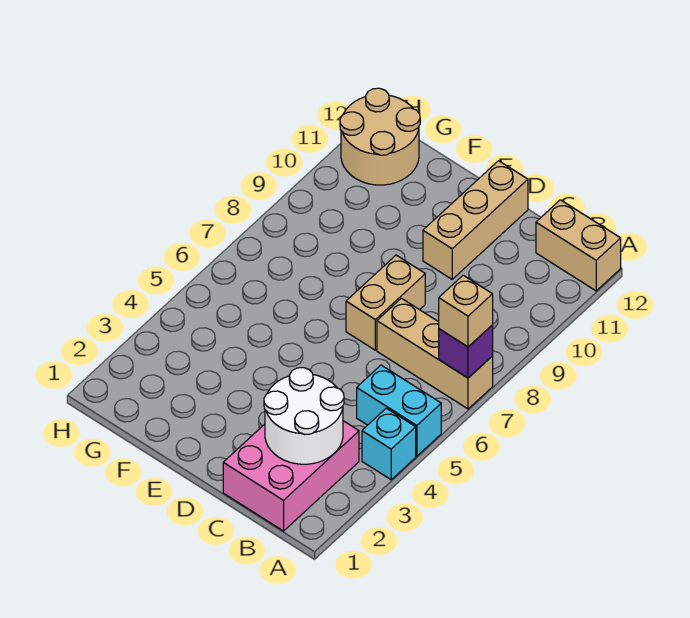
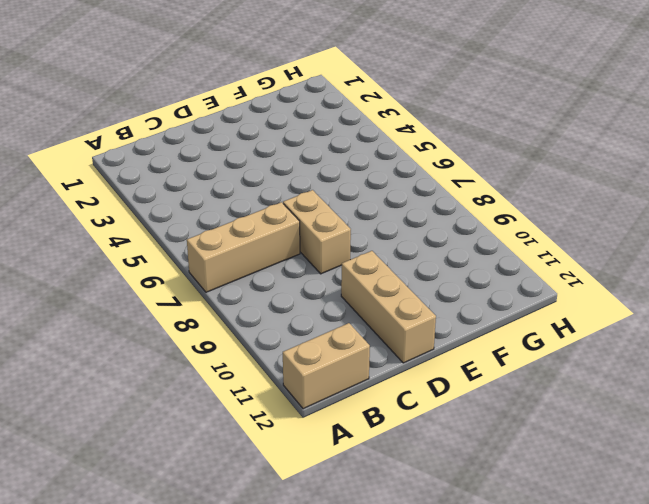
none -> cyan brick A4 level 1
none -> cyan brick A5:B5 level 1

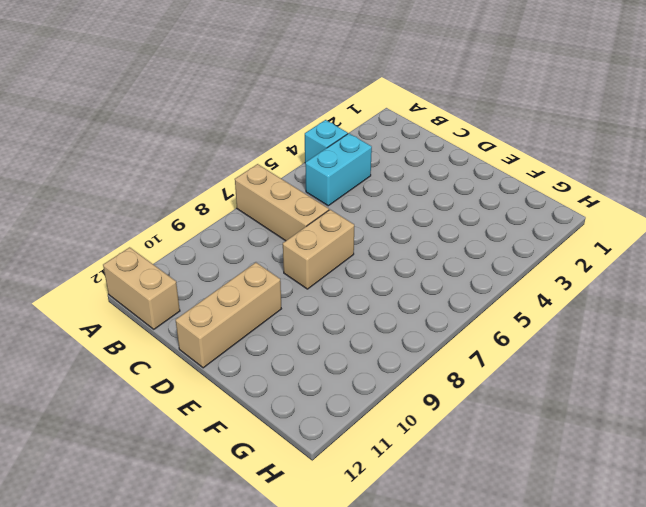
cyan brick B4:B5 level 1 -> cyan brick A5:B5 level 1
none -> pink brick B1:C3 level 1
none -> tan round brick G11:H12 level 1

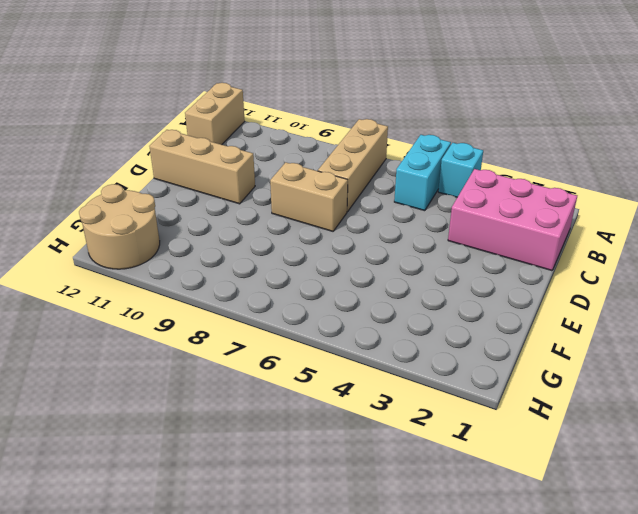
none -> purple brick A7 level 2
none -> white round brick B2:C3 level 2

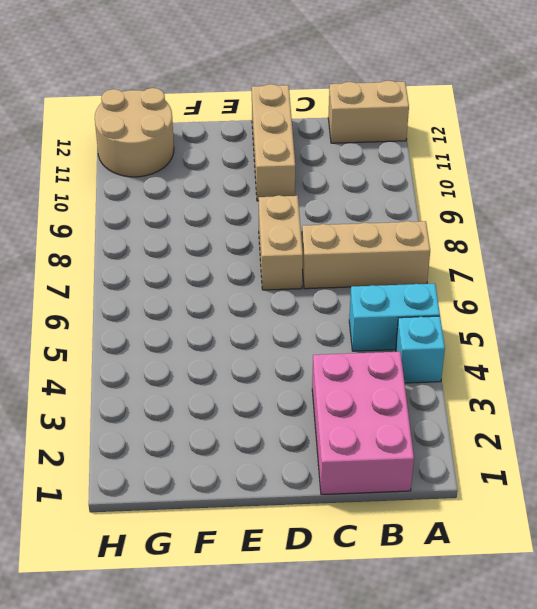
none -> purple brick A7 level 2
none -> white round brick B2:C3 level 2

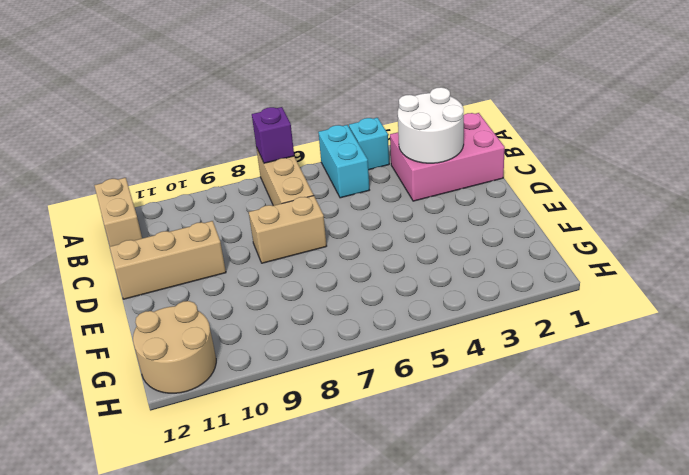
none -> tan brick A7 level 3

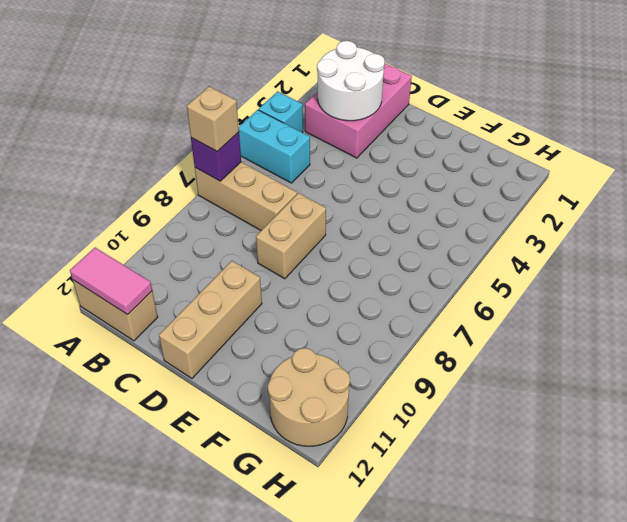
pink tile A12:B12 level 2 -> none

